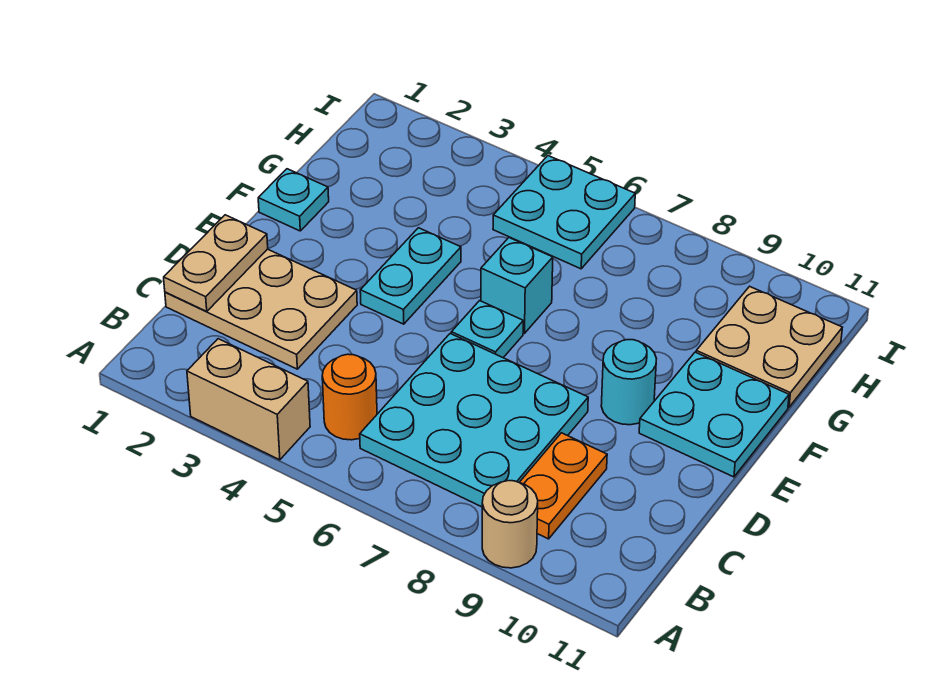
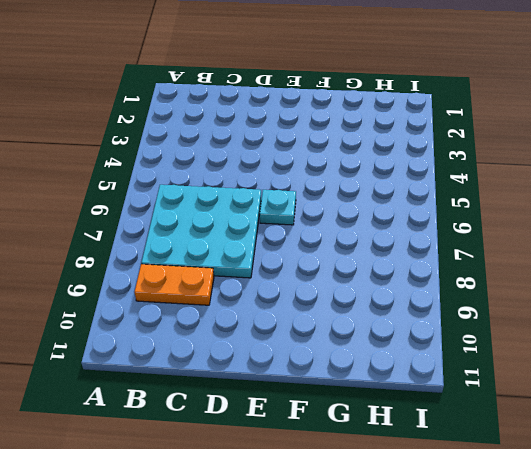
none -> tan brick A3:A4 level 1
none -> tan round brick A9 level 1
none -> orange round brick B5 level 1

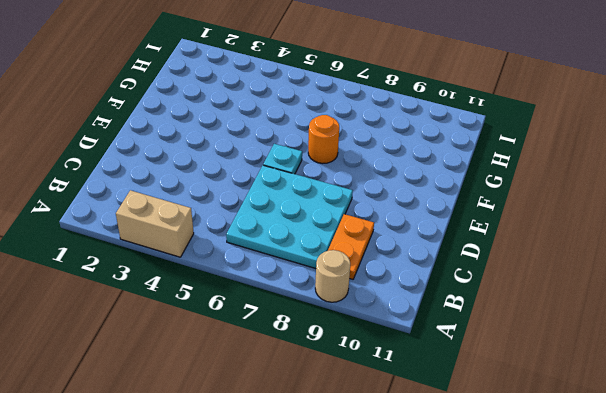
orange round brick F7 level 1 -> orange round brick B5 level 1
none -> tan plate C1:D3 level 1
none -> cyan plate E4:F4 level 1
none -> cyan round brick E9 level 1

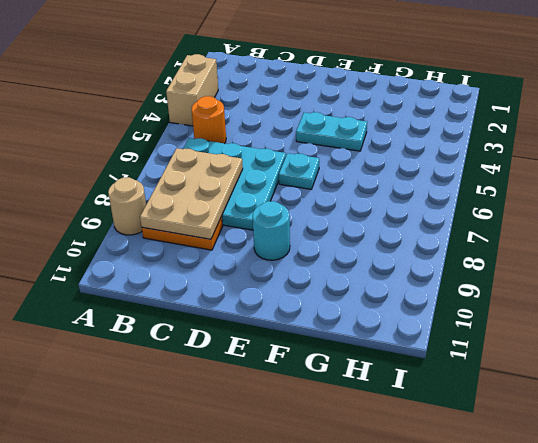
tan plate B7:C9 level 2 -> tan plate C1:D3 level 1
none -> cyan plate E10:F11 level 1
none -> cyan plate F1 level 1
none -> cyan brick F6 level 1

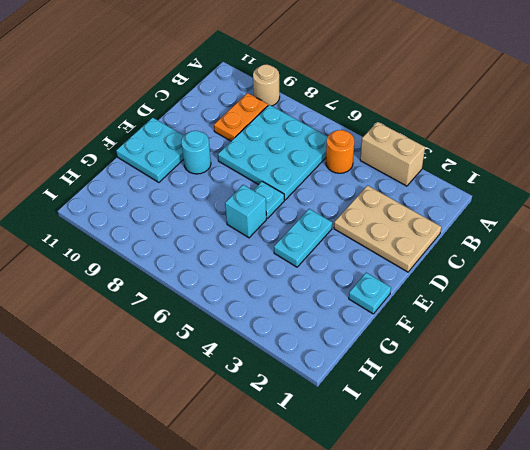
none -> tan plate G10:H11 level 1
none -> cyan plate H5:I6 level 1
none -> tan plate C1:D1 level 2

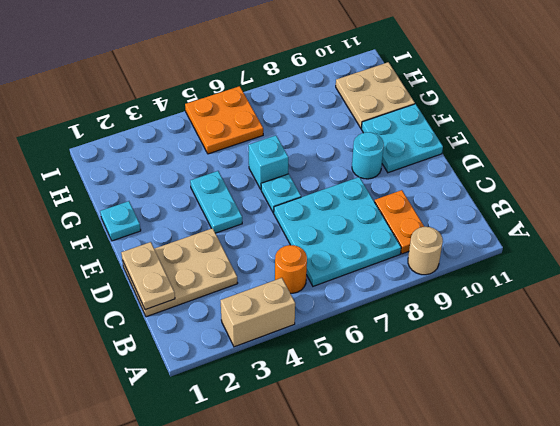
orange plate H5:I6 level 1 -> cyan plate H5:I6 level 1

